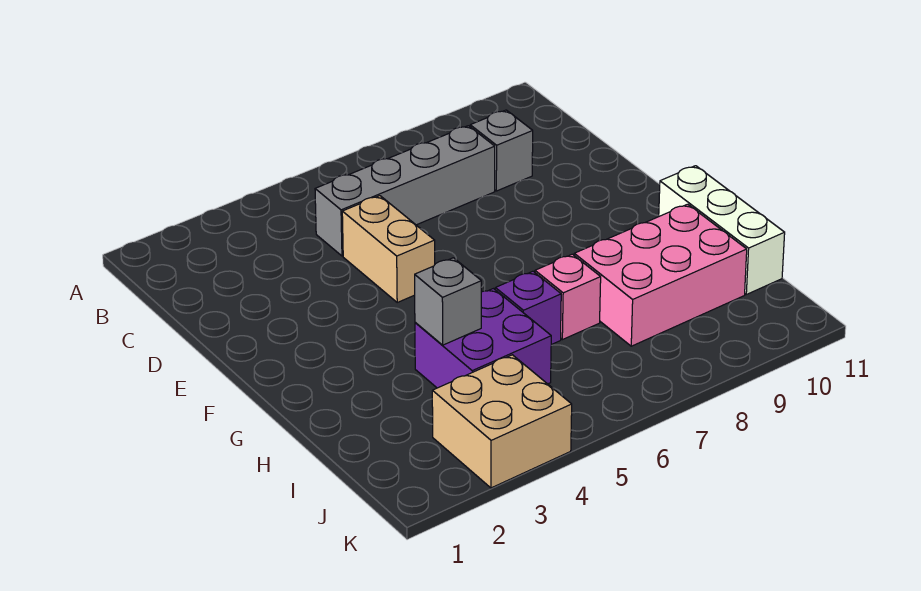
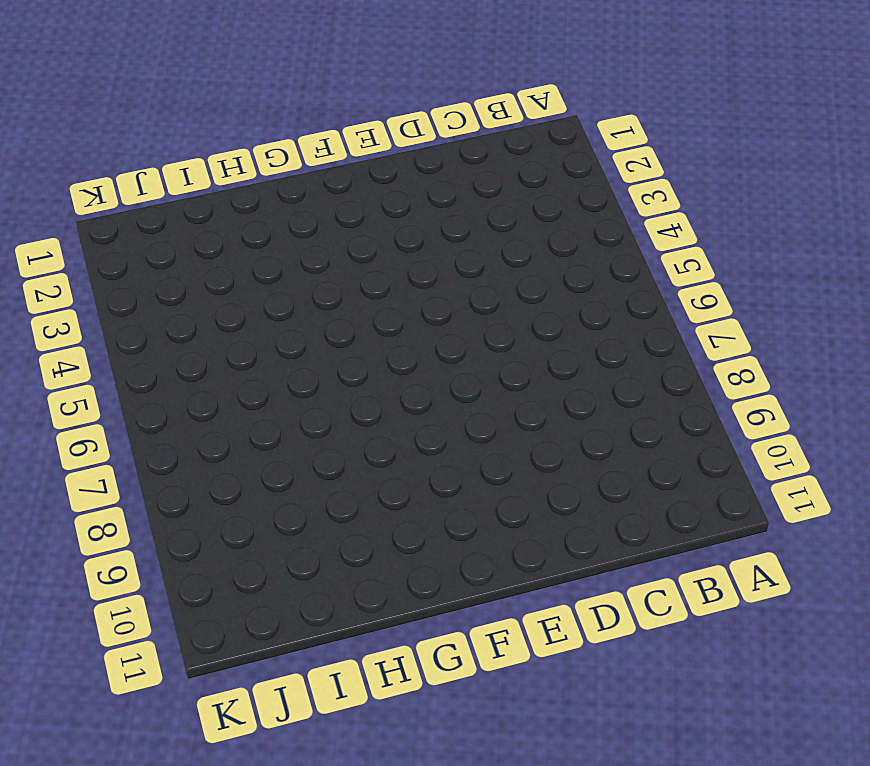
none -> grey brick C5:C8 level 1
none -> grey brick C9 level 1

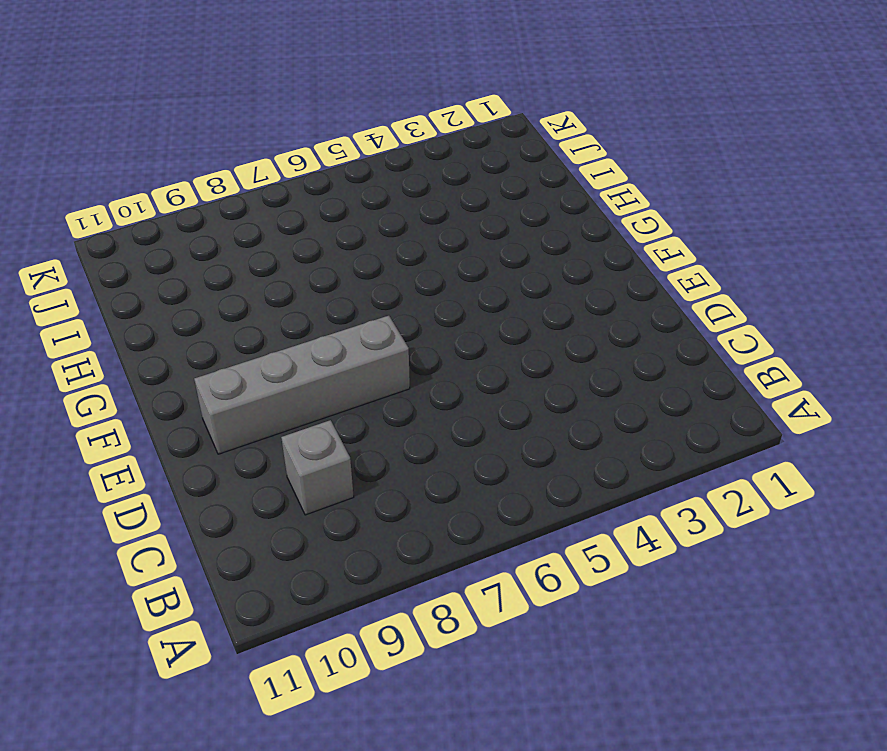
grey brick E7:E10 level 1 -> grey brick C5:C8 level 1
none -> tan brick D5:E5 level 1
none -> white brick G11:I11 level 1

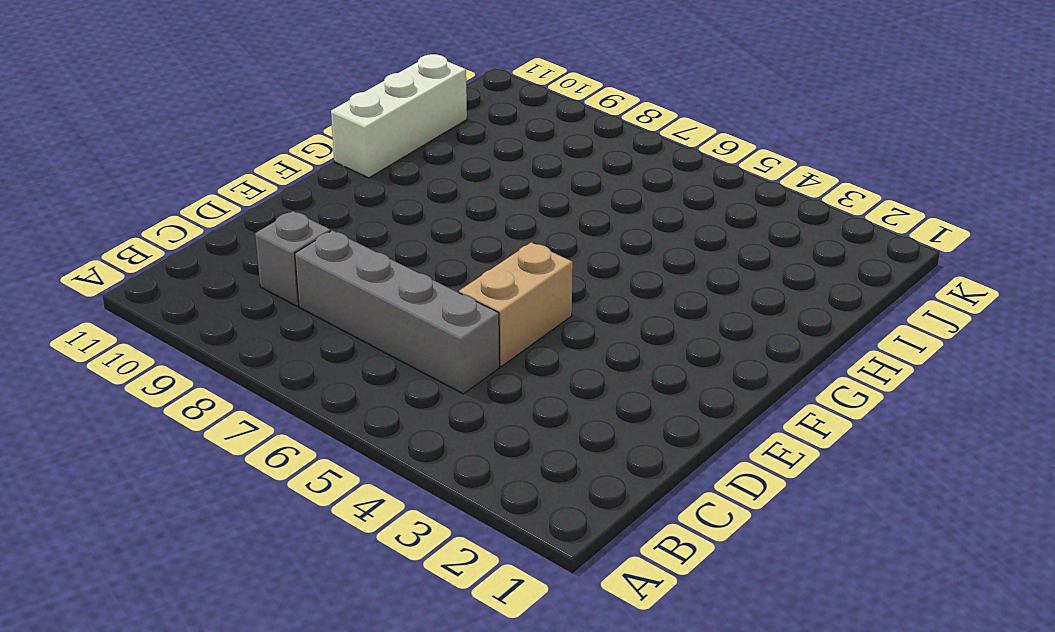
none -> purple brick H4:I5 level 1
none -> purple brick H6 level 1

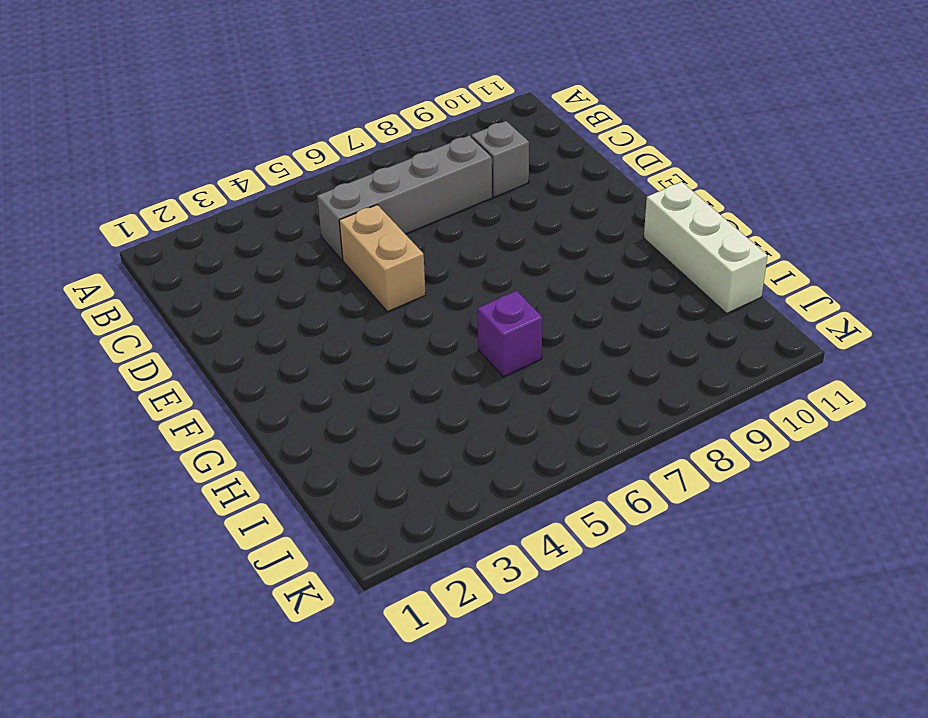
none -> purple brick H4:I5 level 1
none -> pink brick H7 level 1

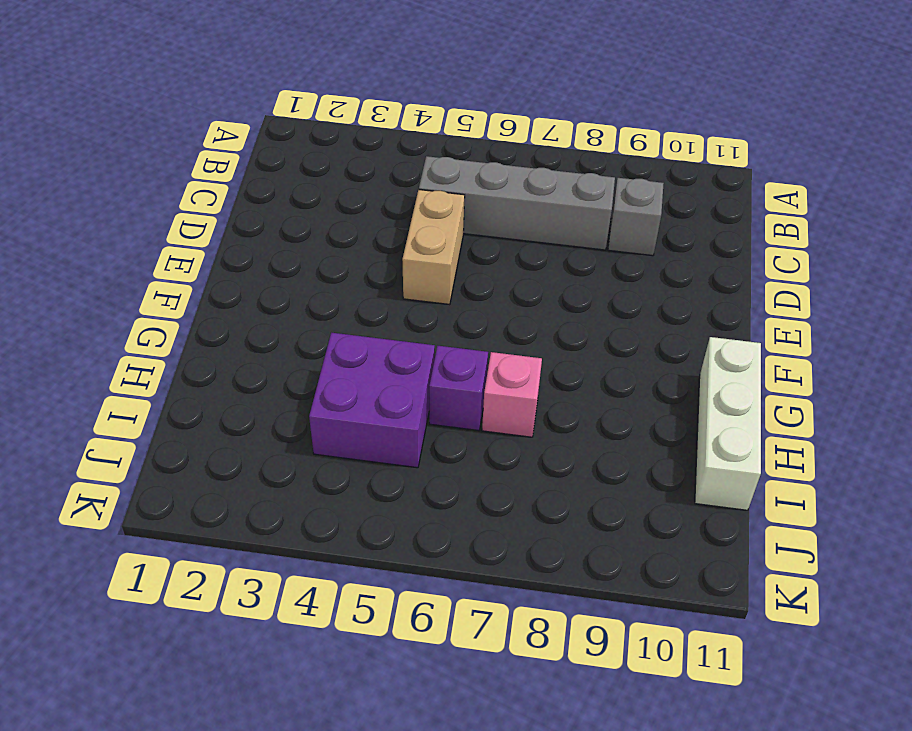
none -> pink brick H8:I10 level 1
none -> tan brick J3:K4 level 1

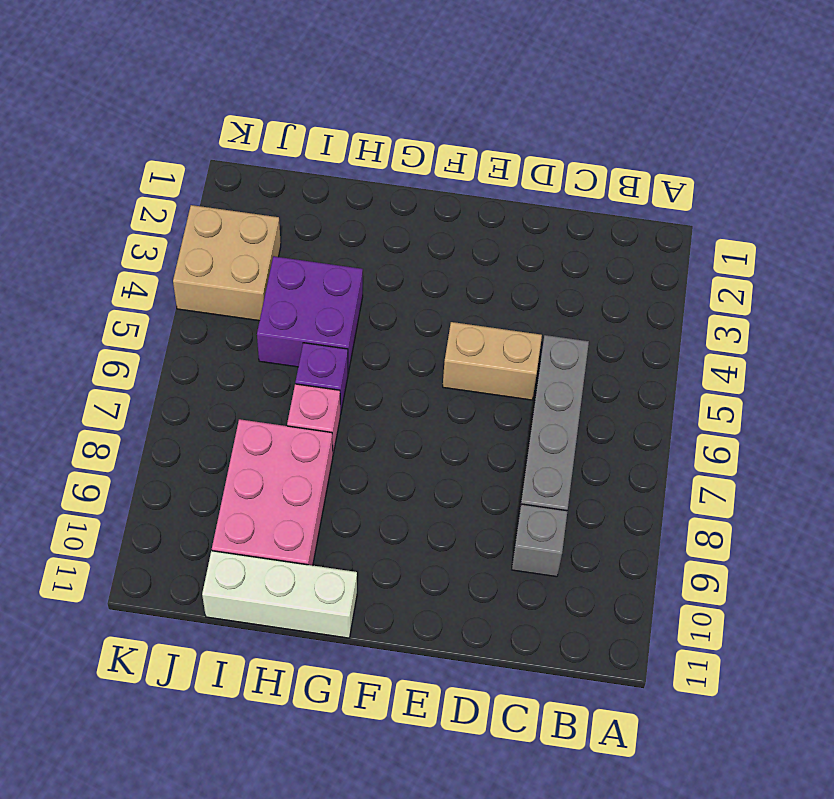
none -> grey brick H4 level 2

